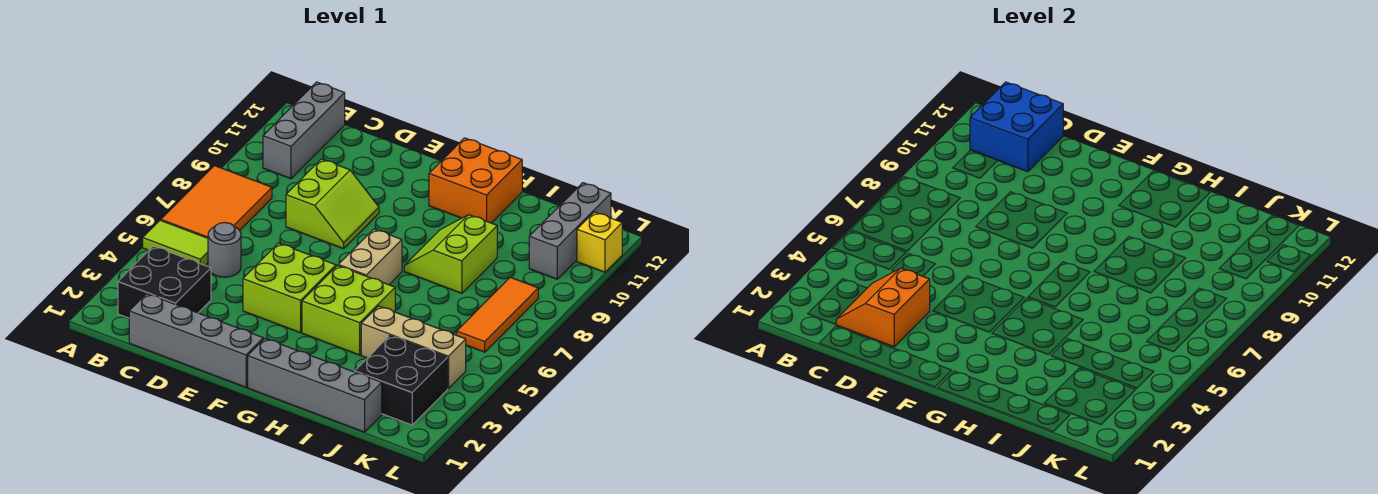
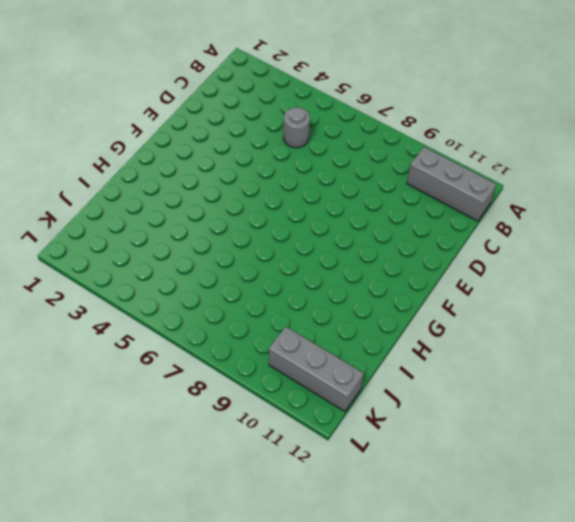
none -> lime tile A5:B5 level 1
none -> orange tile A6:B8 level 1
none -> black brick B2:C3 level 1

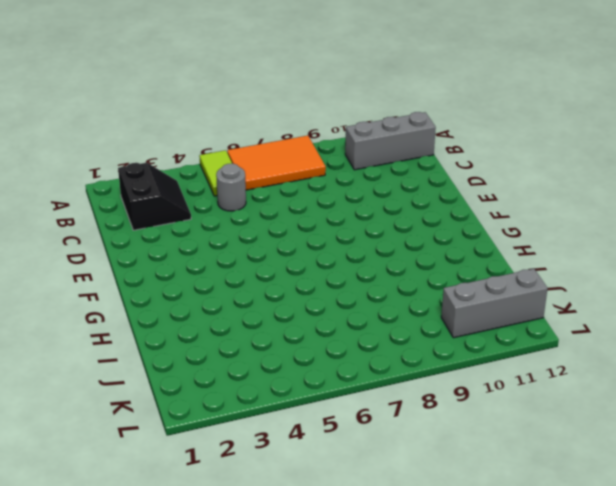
black slope B2:C3 level 1 top 2 -> black brick B2:C3 level 1
none -> grey brick C1:F1 level 1
none -> lime slope D8:E9 level 1 top D
none -> lime brick E4:F5 level 1

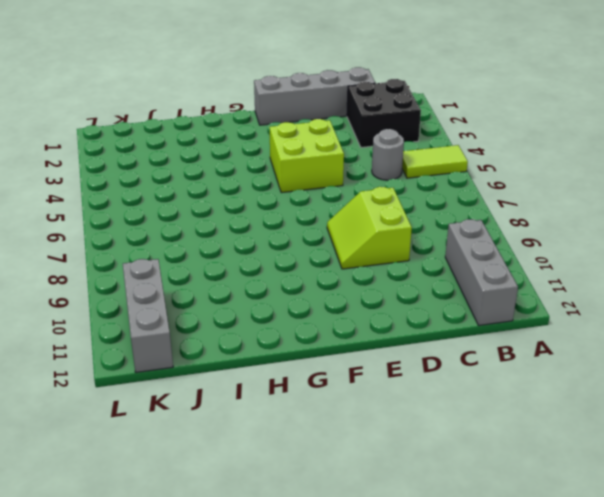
none -> orange tile A6:B8 level 1
none -> grey brick G1:J1 level 1
none -> lime brick G4:H5 level 1

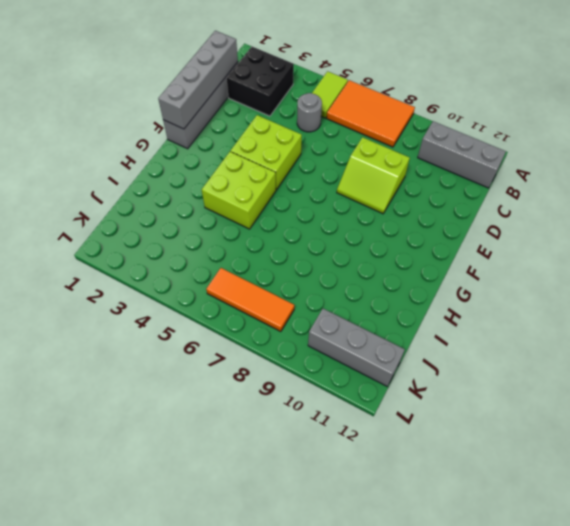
grey brick C1:F1 level 2 -> grey brick G1:J1 level 1
none -> tan brick G6:G7 level 1
none -> orange brick G11:H12 level 1
none -> lime slope H8:I9 level 1 top I

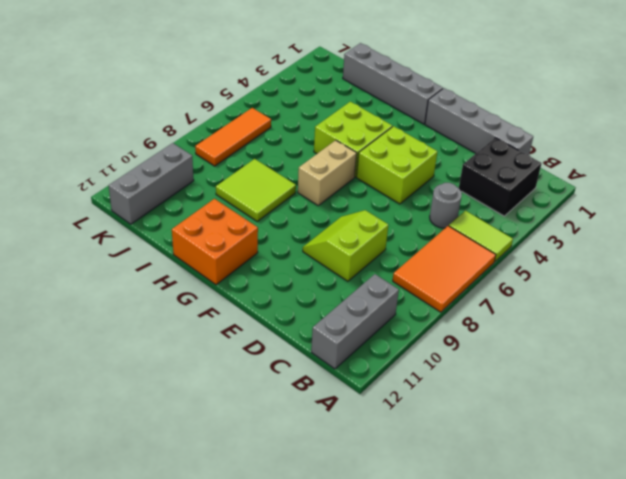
lime tile H8:I9 level 1 -> lime slope H8:I9 level 1 top I
none -> tan brick I4:K4 level 1
none -> black brick J2:K3 level 1
none -> yellow brick L11 level 1

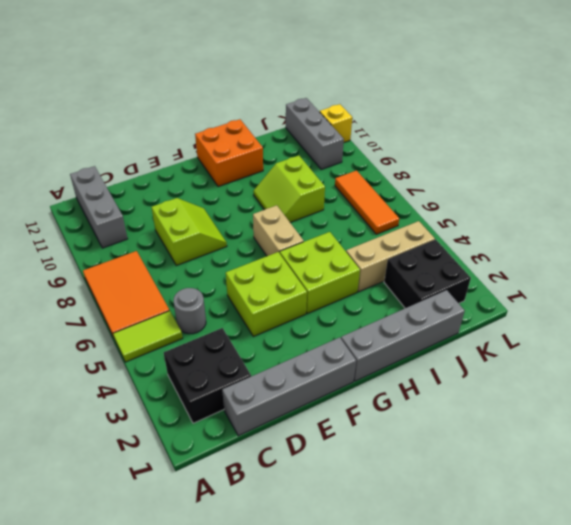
none -> blue brick B11:C12 level 2
none -> orange slope C2:D3 level 2 top D

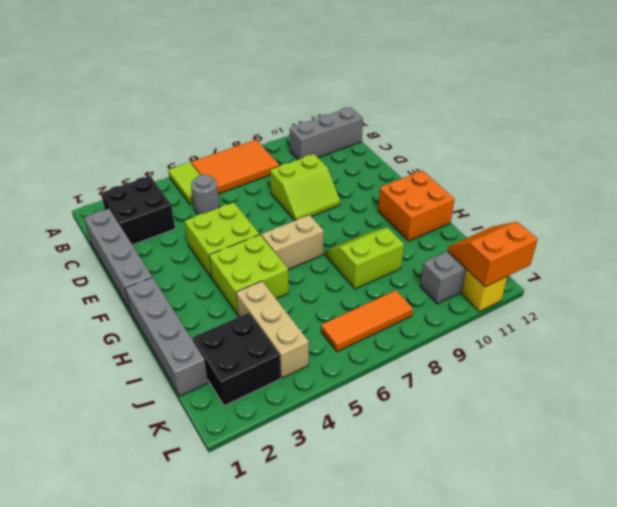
orange slope K11:L12 level 2 top L -> orange slope C2:D3 level 2 top D
none -> blue brick B11:C12 level 2

